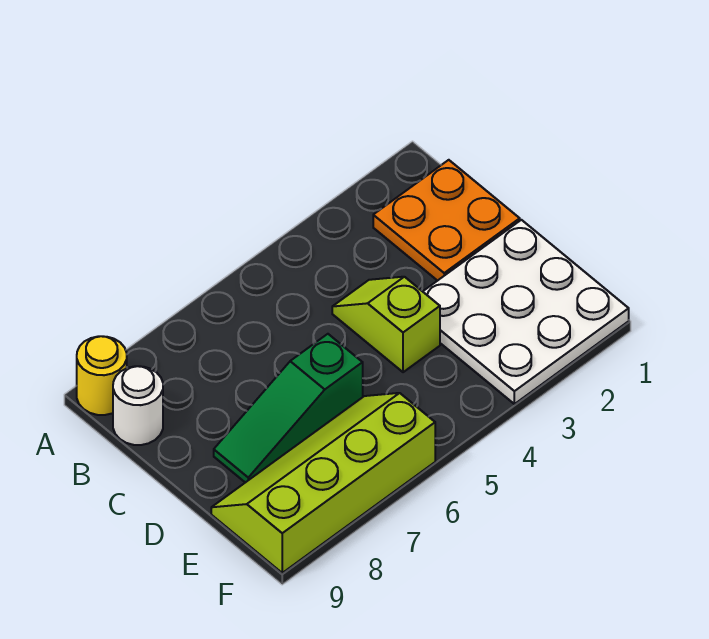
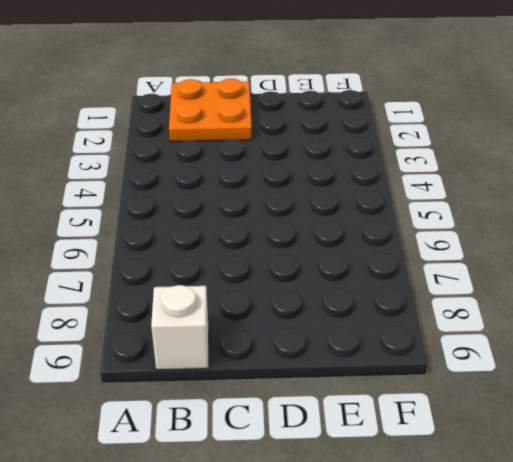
white brick B9 level 1 -> white round brick B9 level 1
none -> yellow round brick A9 level 1
none -> lime slope C4:D4 level 1 top D

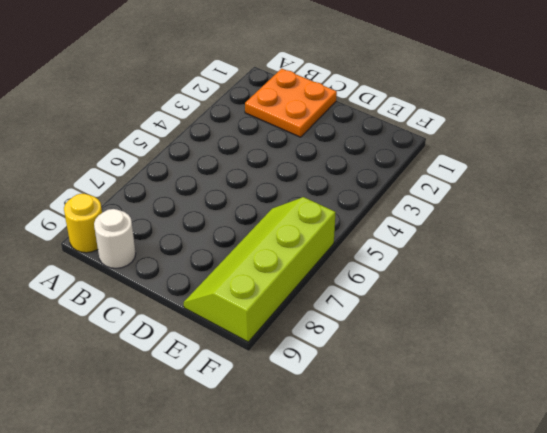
none -> lime slope C4:D4 level 1 top D
none -> white plate D1:F3 level 1

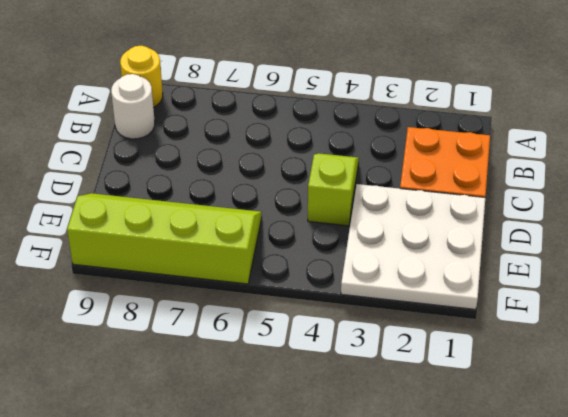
none -> green slope D6:D8 level 1 top 6

